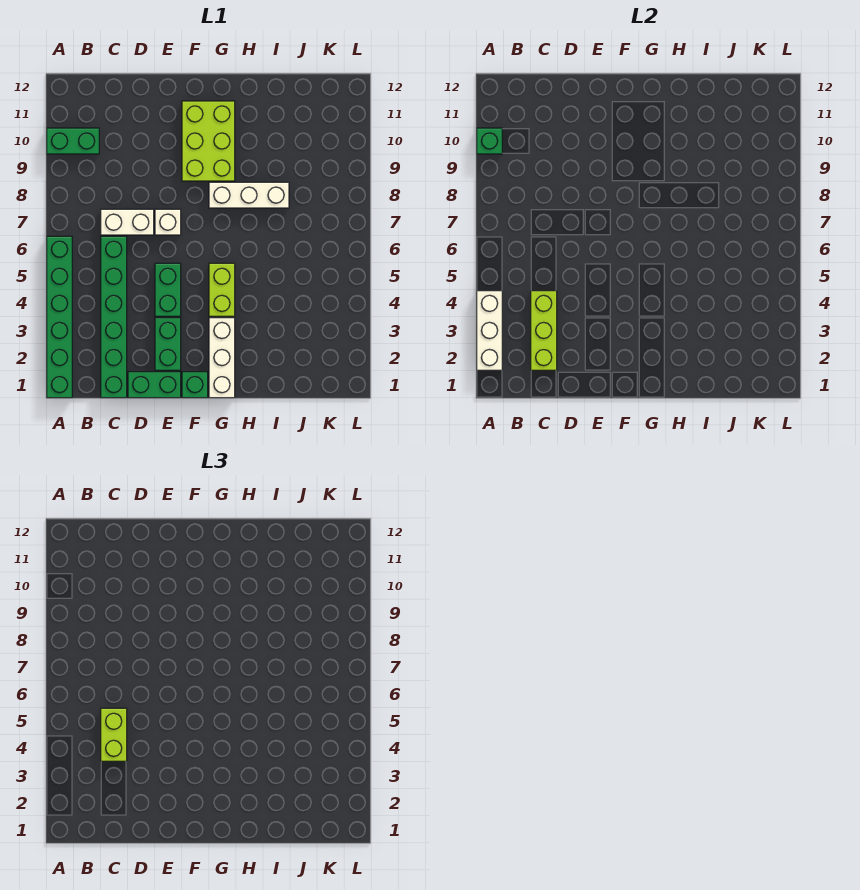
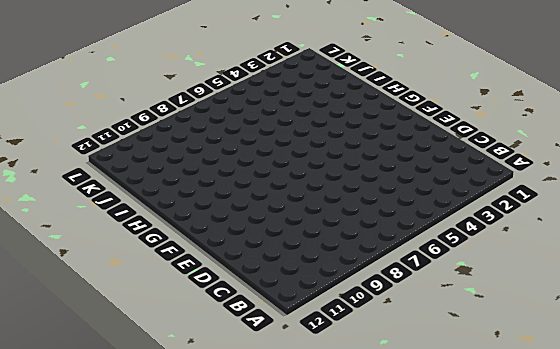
none -> green brick A1:A6 level 1
none -> green brick A10:B10 level 1
none -> green brick C1:C6 level 1

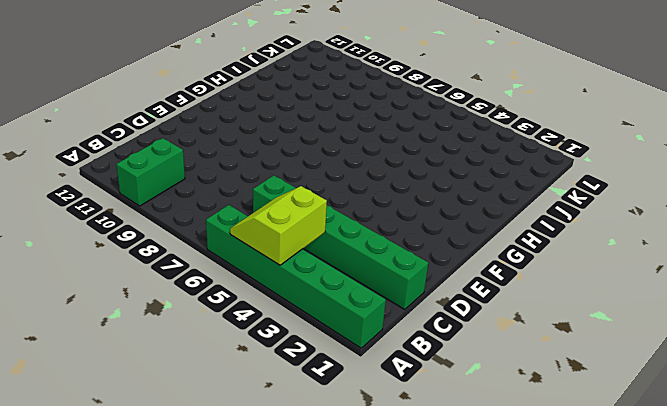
lime slope A4:B5 level 2 top 4 -> white brick A2:A4 level 2
none -> white brick C7:D7 level 1
none -> green brick D1:E1 level 1
none -> green brick E2:E3 level 1

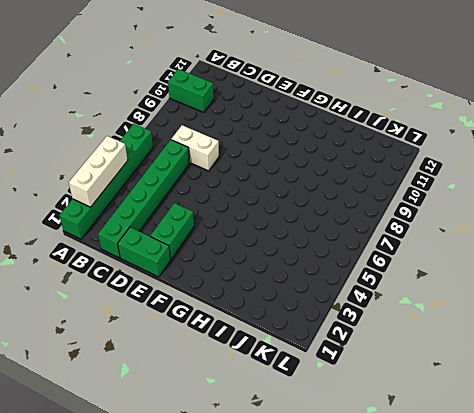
none -> green brick E4:E5 level 1
none -> white brick E7 level 1
none -> green brick F1 level 1

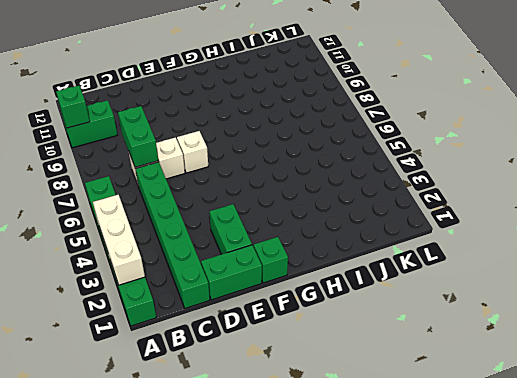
green brick C7:C8 level 2 -> green brick E4:E5 level 1
none -> lime brick F9:G11 level 1
none -> white brick G1:G3 level 1
none -> lime brick G4:G5 level 1

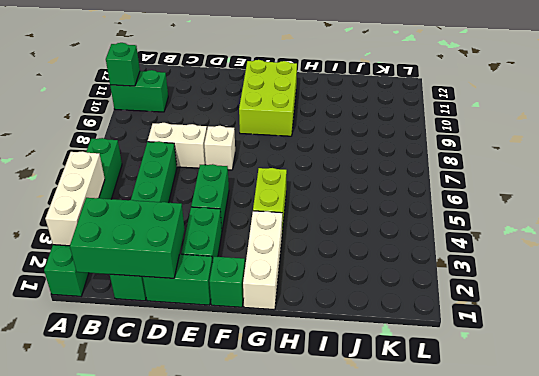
green brick B1:D2 level 2 -> lime brick C2:C4 level 2
none -> white brick G8:I8 level 1
none -> lime brick C4:C5 level 3

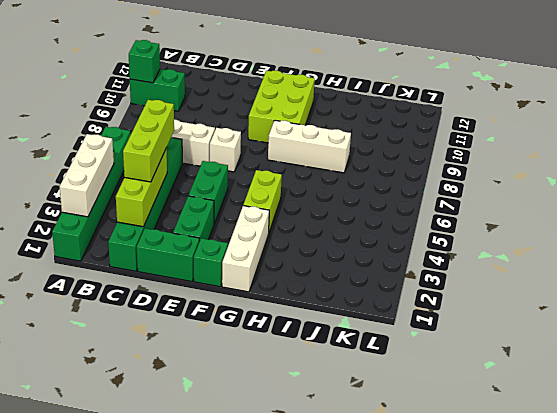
lime brick C3:C5 level 3 -> lime brick C4:C5 level 3

